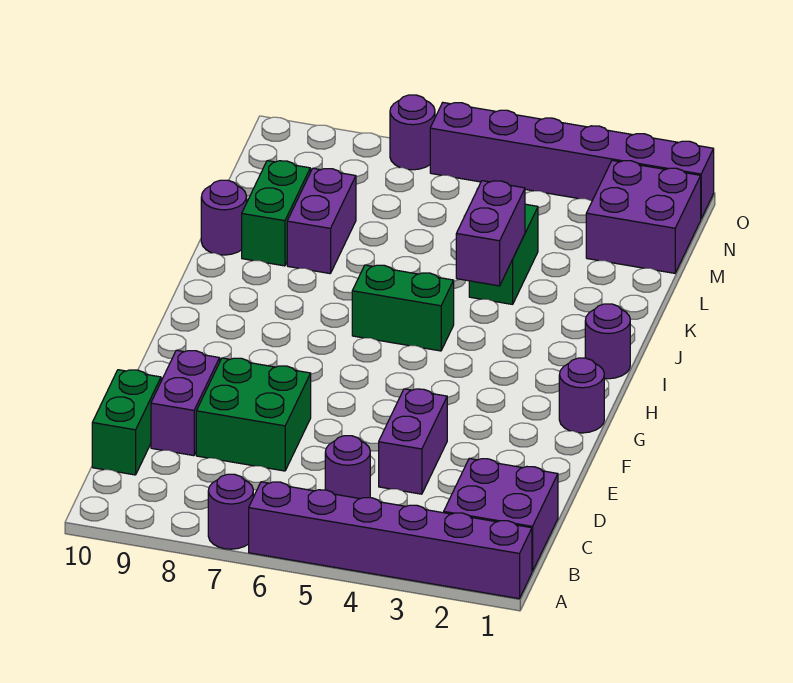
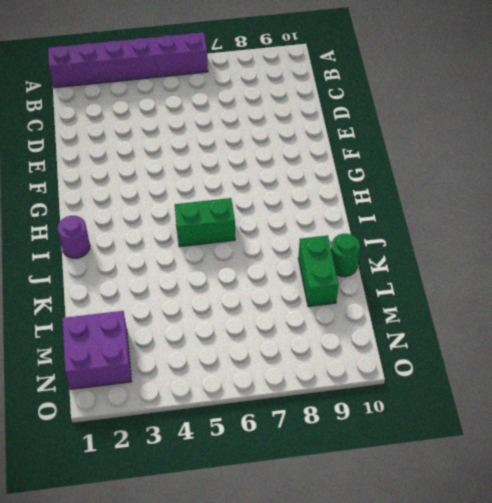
green round brick K10 level 1 -> purple round brick K10 level 1
none -> purple round brick A7 level 1
none -> purple brick B1:C2 level 1
none -> purple round brick C5 level 1

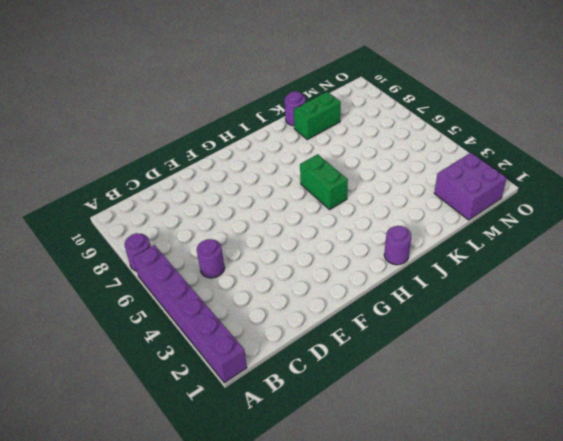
none -> purple brick B1:C2 level 1
none -> green brick C10:D10 level 1
none -> purple brick D4:E4 level 1

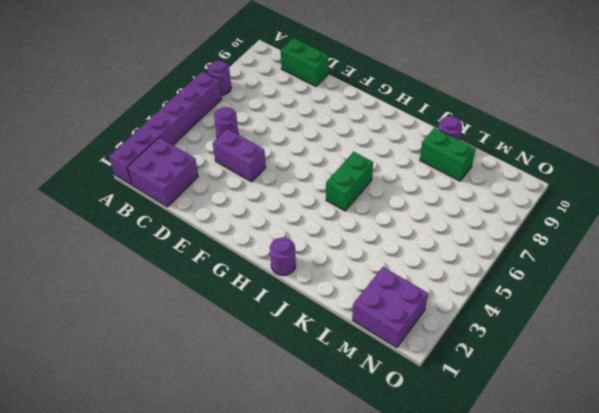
none -> green brick D7:E8 level 1
none -> purple brick D9:E9 level 1
none -> purple round brick G1 level 1

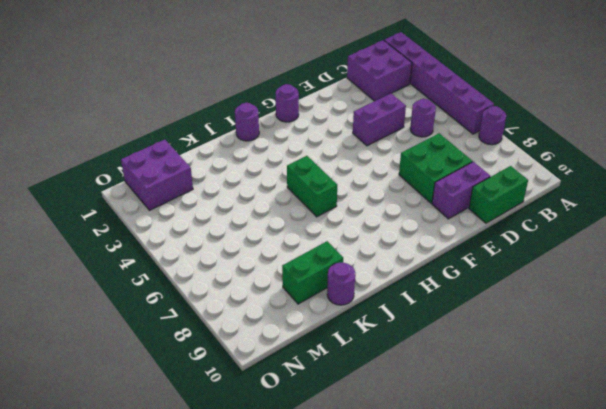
none -> green brick K4:L4 level 1
none -> purple brick K8:L8 level 1
none -> purple brick O1:O6 level 1

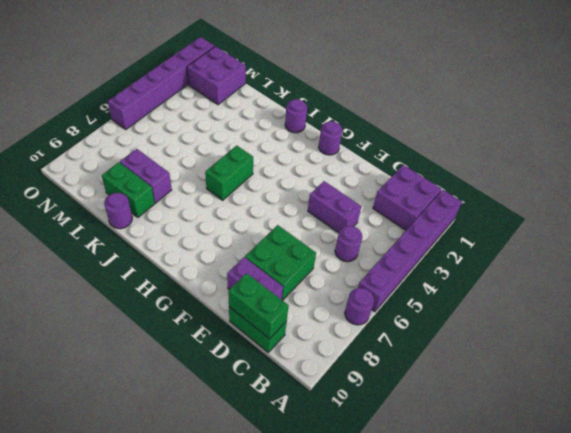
green brick C10:D10 level 2 -> green brick K4:L4 level 1
none -> purple round brick O7 level 1
none -> purple brick J4:K4 level 2

